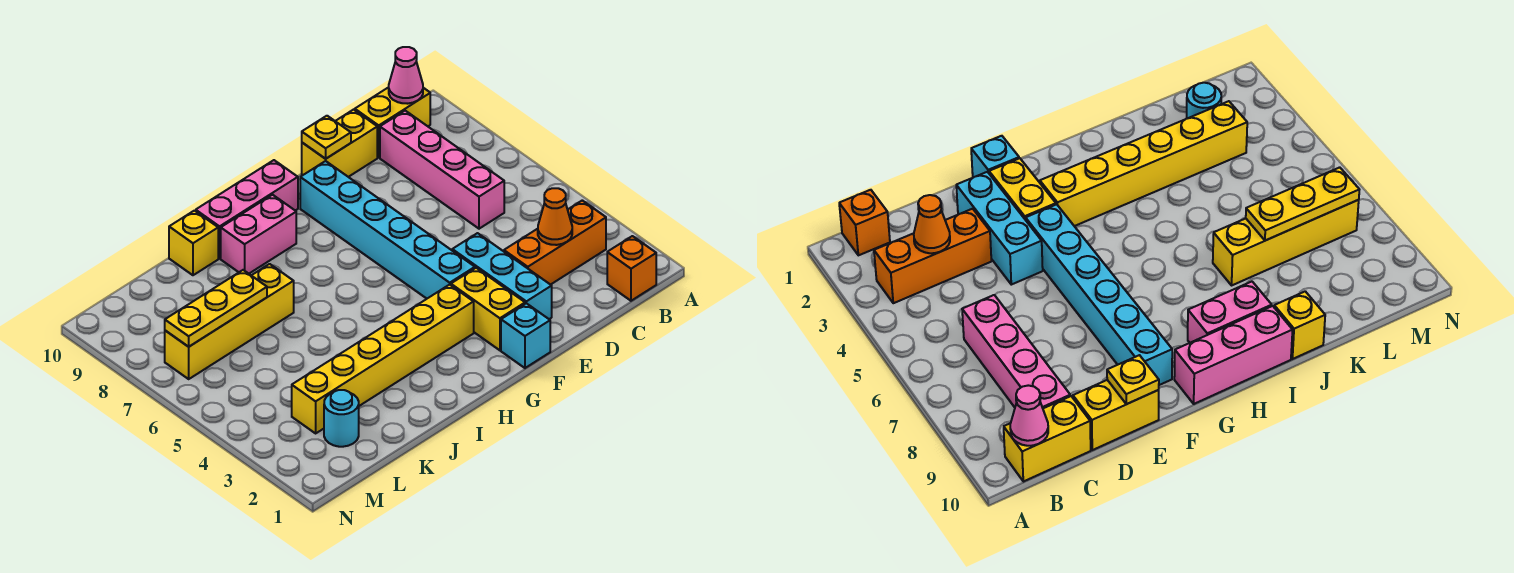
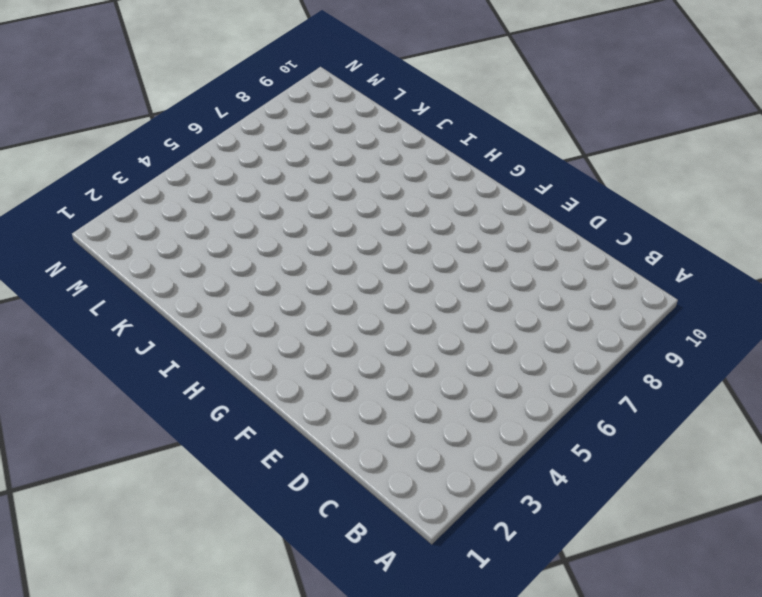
none -> orange brick B1 level 1
none -> orange brick B3:D3 level 1
none -> yellow brick B10:C10 level 1

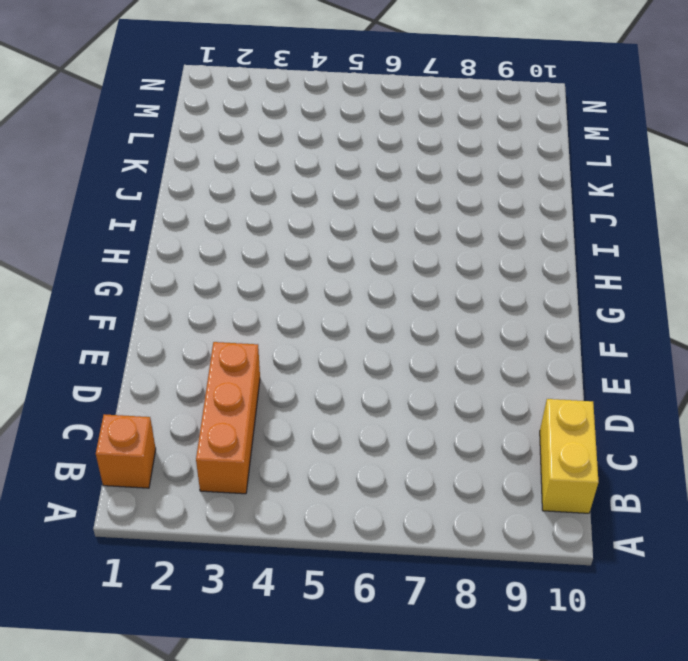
none -> pink brick C6:C9 level 1
none -> yellow brick D10:E10 level 1
none -> cyan brick E2:E4 level 1

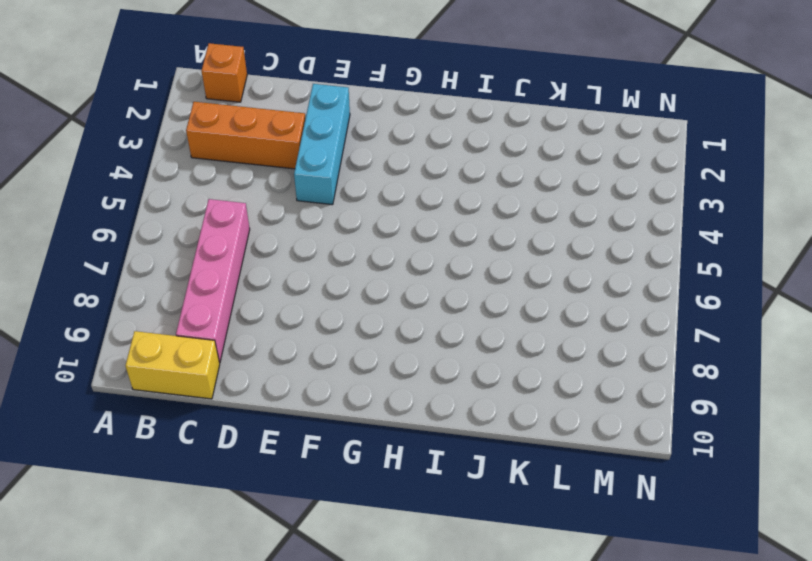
none -> yellow brick D10:E10 level 1
none -> cyan brick F1 level 1
none -> yellow brick F2:F3 level 1

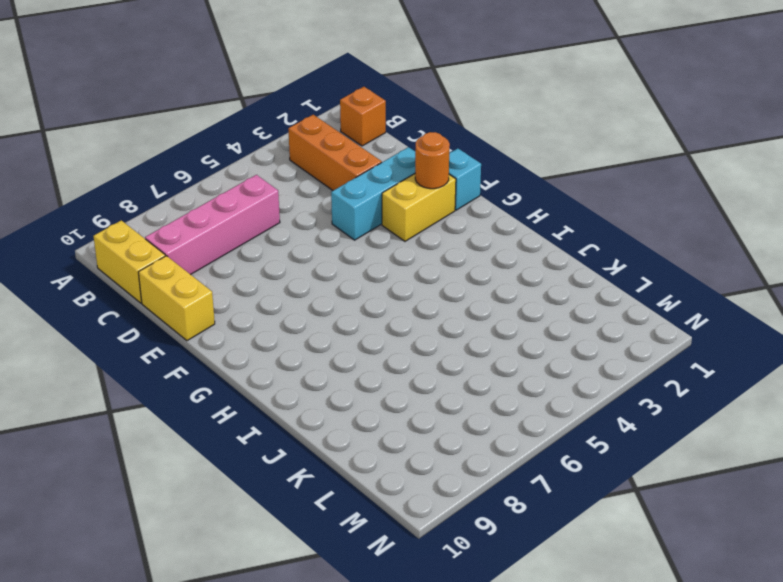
orange round brick F2 level 2 -> none
none -> cyan brick F4:F9 level 1
none -> yellow brick G3:L3 level 1
none -> pink brick G10:I10 level 1

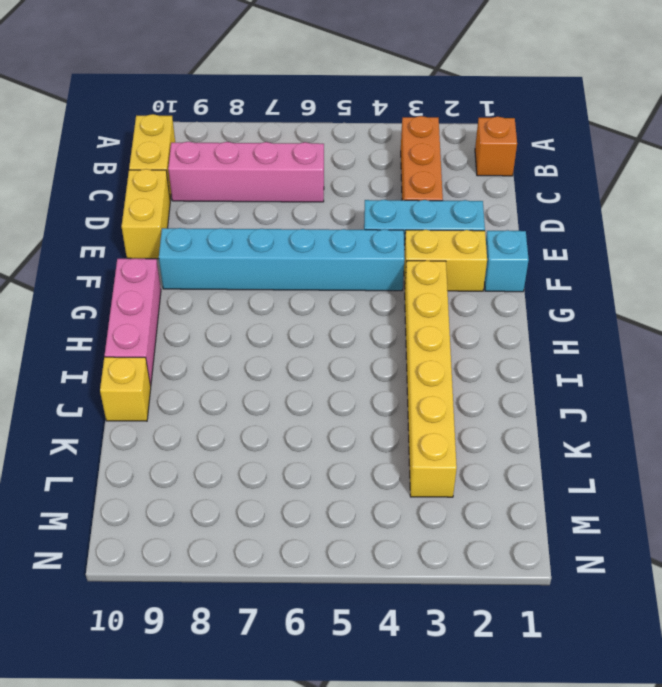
none -> pink brick H9:I9 level 1
none -> yellow brick J7:M7 level 1
none -> cyan round brick L2 level 1

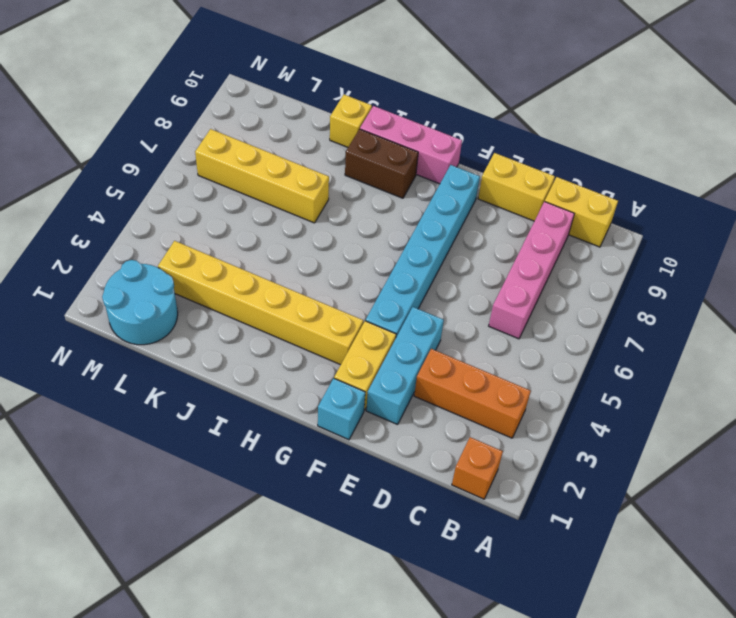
brown brick H9:I9 level 1 -> pink brick H9:I9 level 1
cyan round brick L1:M2 level 1 -> cyan round brick L2 level 1
none -> pink cone B10 level 2
none -> orange cone C3 level 2
none -> yellow plate E10 level 2

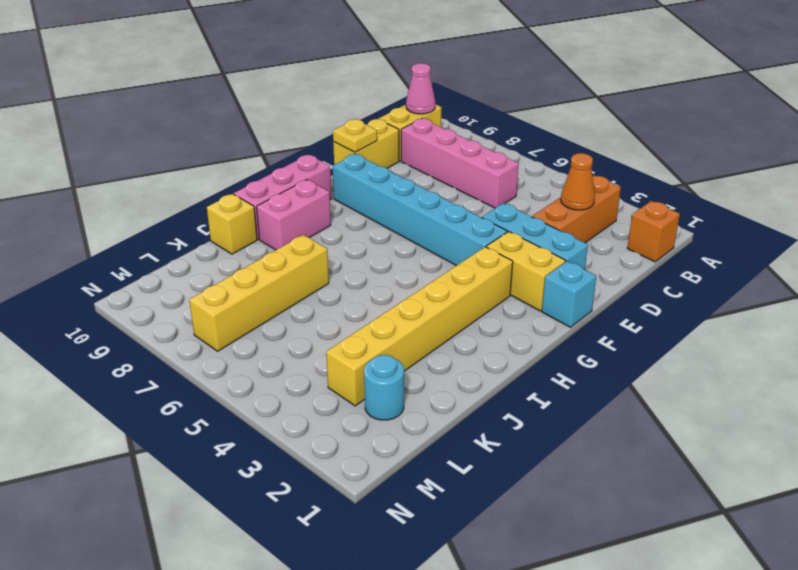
none -> yellow plate K7:M7 level 2

